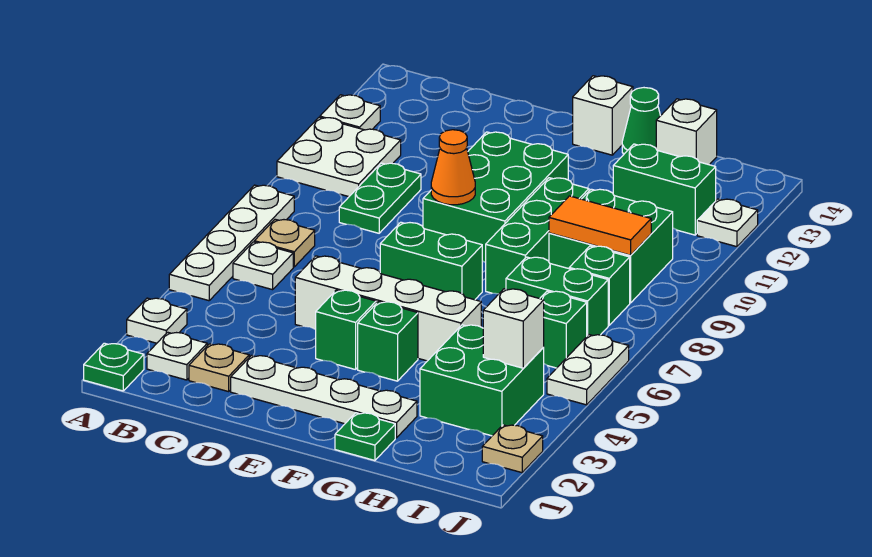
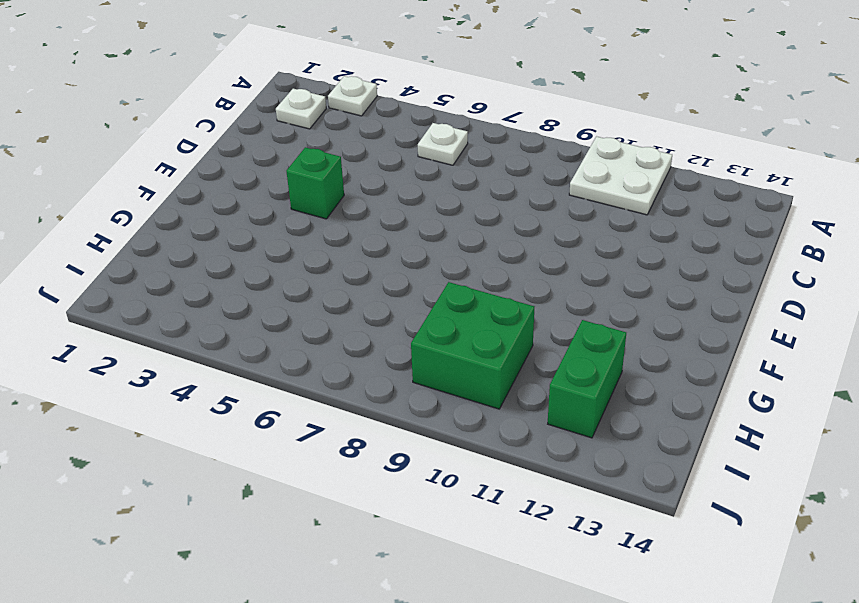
none -> green plate A1 level 1
none -> white plate A5:A8 level 1
none -> white plate A12 level 1
none -> tan plate B7 level 1

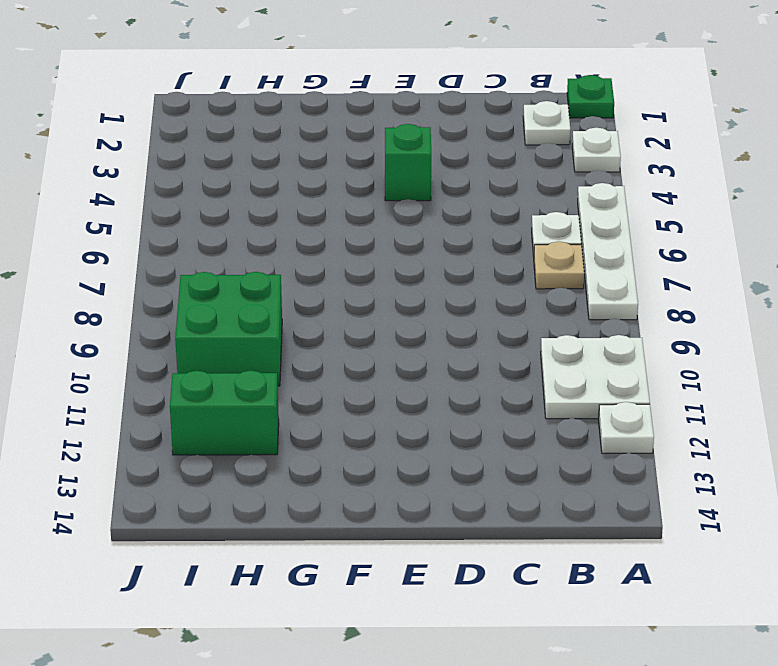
none -> tan plate C2 level 1
none -> green plate C9:C10 level 1
none -> white plate D2:G2 level 1
none -> white brick D5:G5 level 1

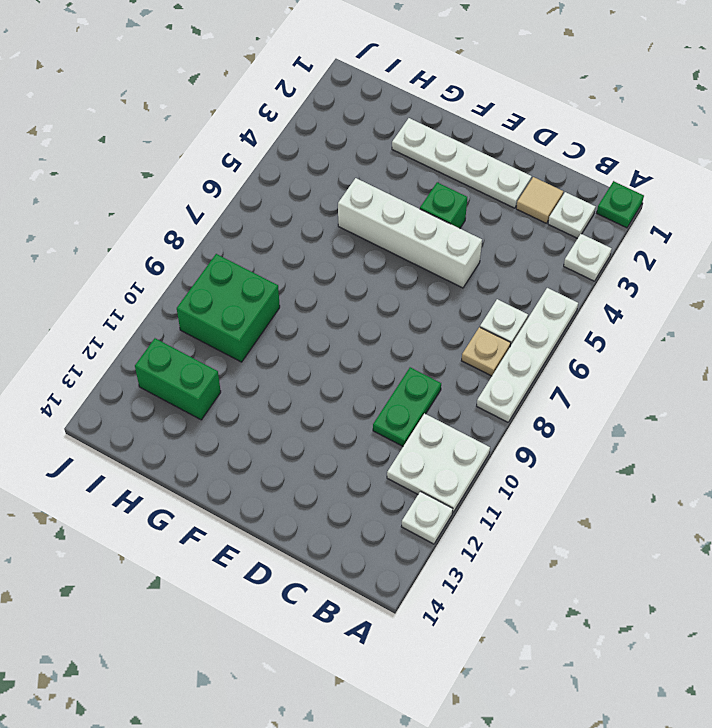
tan tile C2 level 1 -> tan plate C2 level 1
none -> green brick E7:F7 level 1
none -> green brick E9:F11 level 1
none -> green brick F4 level 1
none -> white brick F14 level 1

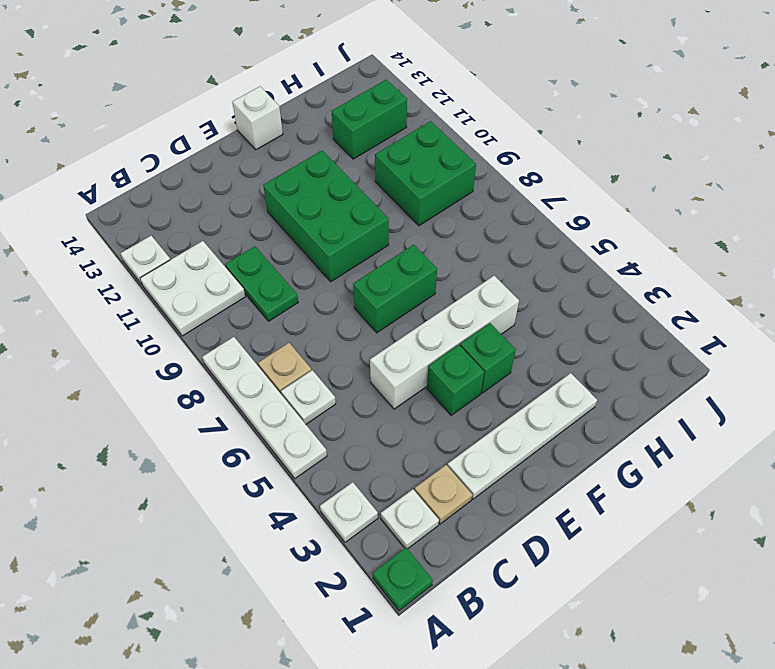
none -> green plate G1 level 1
none -> green brick G8:G10 level 1
none -> green cone G14 level 1
none -> green brick H3:I4 level 1

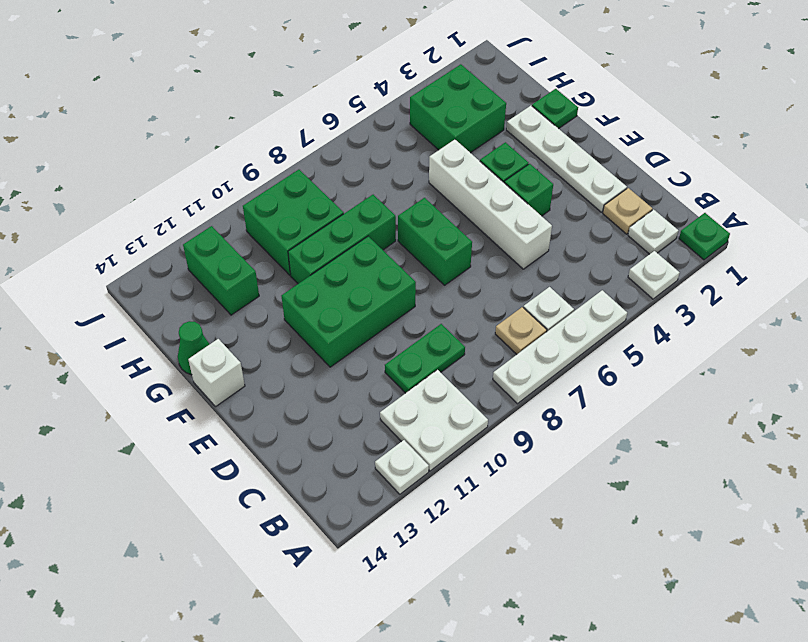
none -> green brick H7:I7 level 1
none -> white brick H14 level 1
none -> green brick I6 level 1
none -> green brick I8 level 1

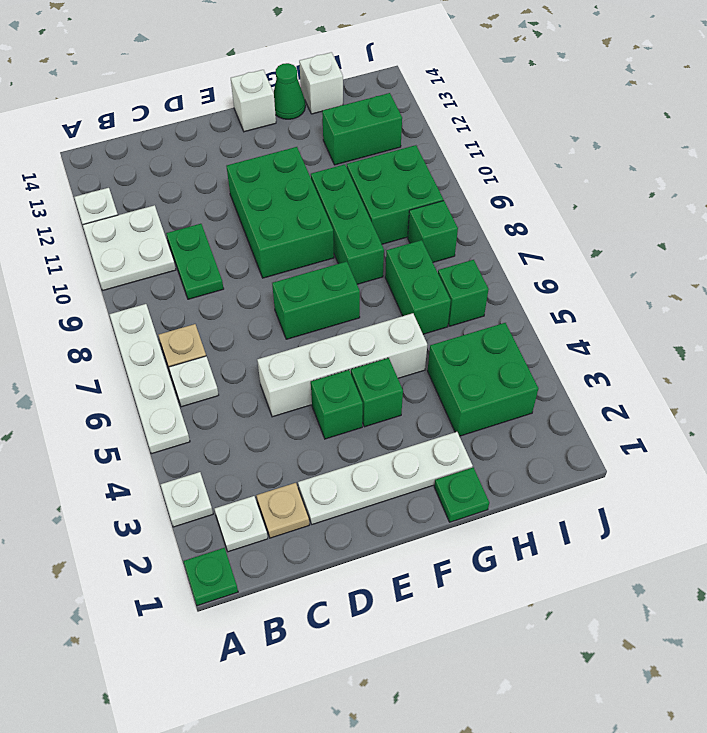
green brick H6:H7 level 1 -> green brick H7:I7 level 1
none -> tan plate J2 level 1
none -> white plate J5:J6 level 1
none -> white plate J12 level 1
none -> orange cone E9 level 2

